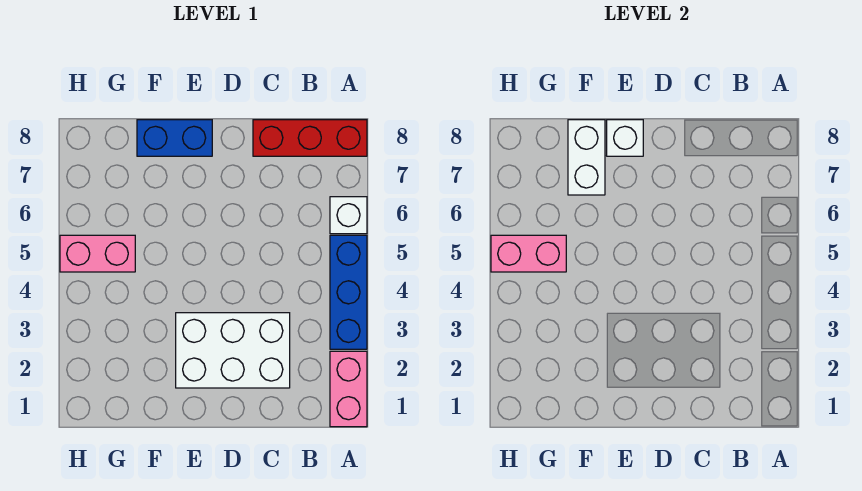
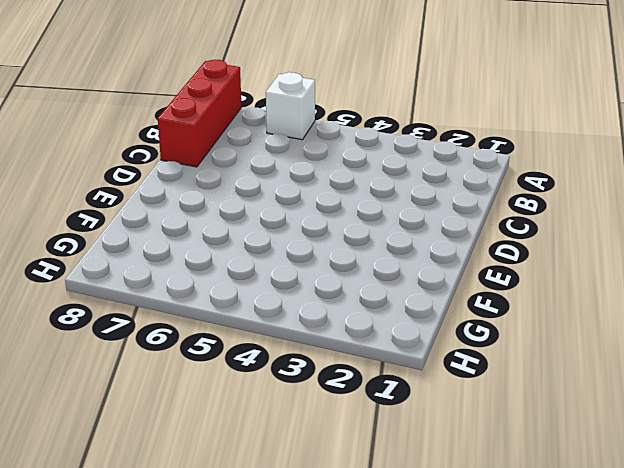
none -> pink brick A1:A2 level 1
none -> blue brick A3:A5 level 1

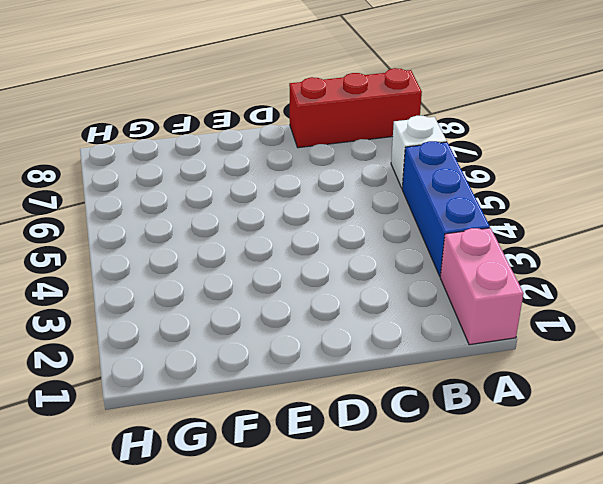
none -> white brick C2:E3 level 1
none -> blue brick E8:F8 level 1

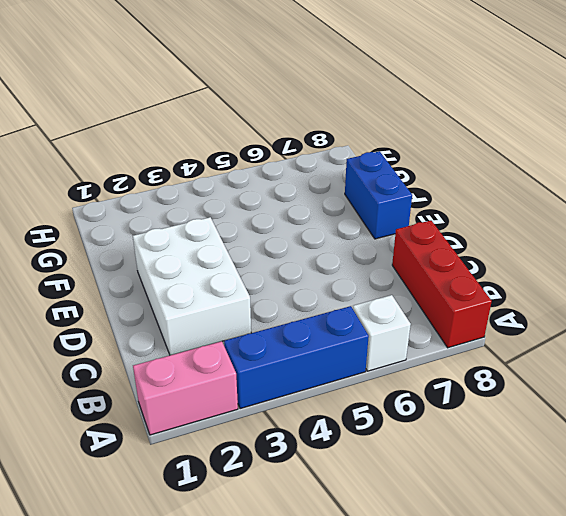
none -> pink brick G5:H5 level 1
none -> white brick E8 level 2

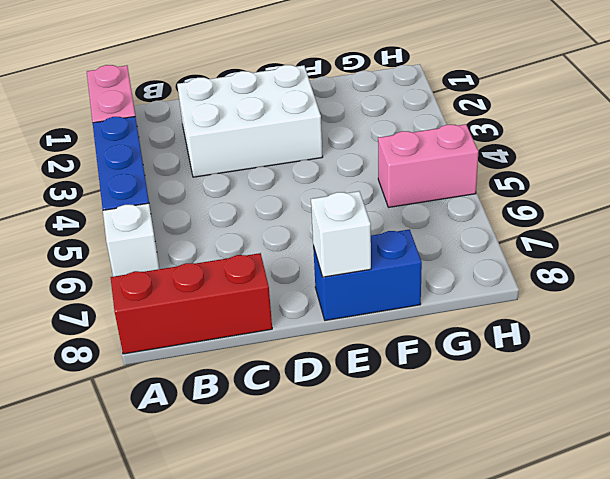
none -> white brick F7:F8 level 2
none -> pink brick G5:H5 level 2

